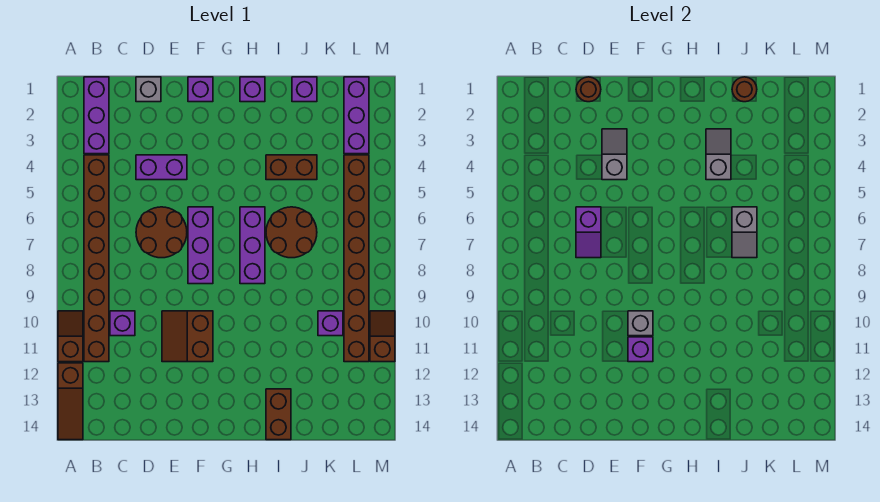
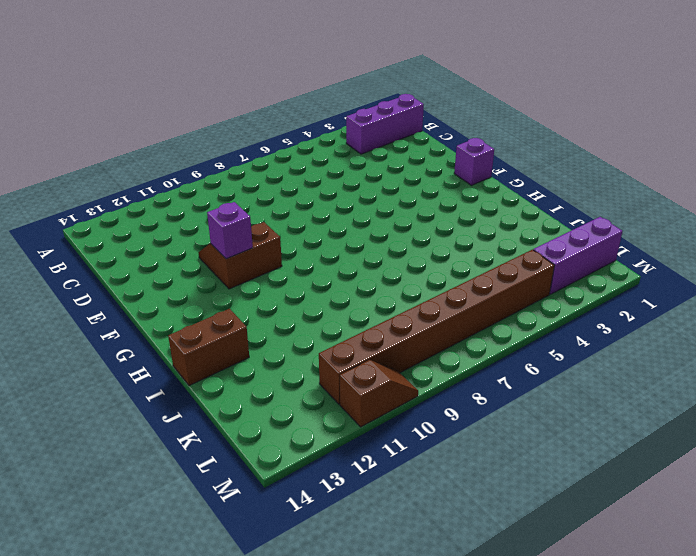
none -> brown slope A10:A11 level 1 top 11
none -> brown slope A12:A14 level 1 top 12
none -> brown brick B4:B11 level 1

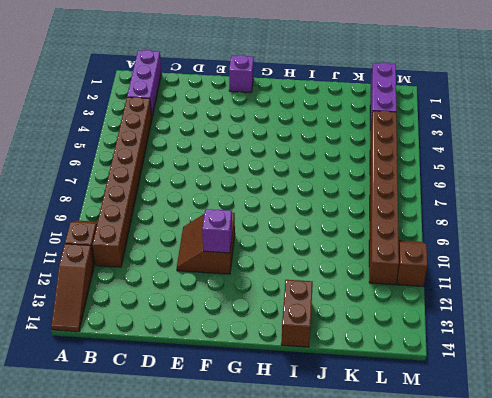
none -> purple brick C10 level 1
none -> grey brick D1 level 1
none -> purple brick D4:E4 level 1

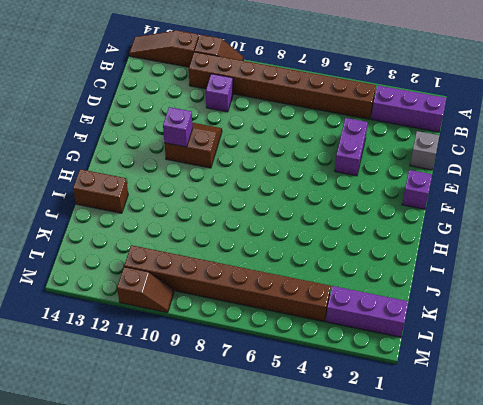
none -> brown round brick D6:E7 level 1
none -> purple brick F6:F8 level 1
none -> purple brick H1 level 1

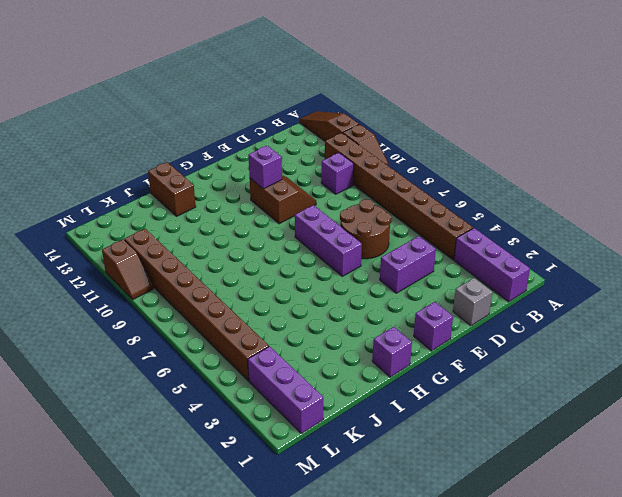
none -> purple brick H6:H8 level 1
none -> brown brick I4:J4 level 1
none -> brown round brick I6:J7 level 1

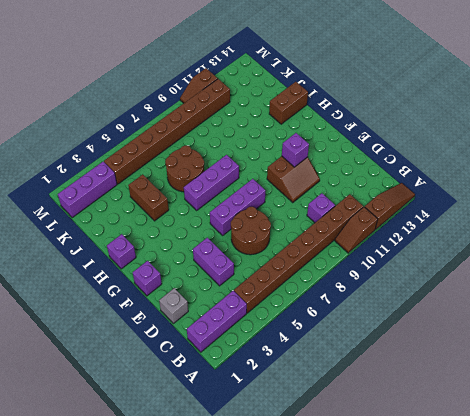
none -> purple brick J1 level 1
none -> purple brick K10 level 1
none -> brown round brick D1 level 2

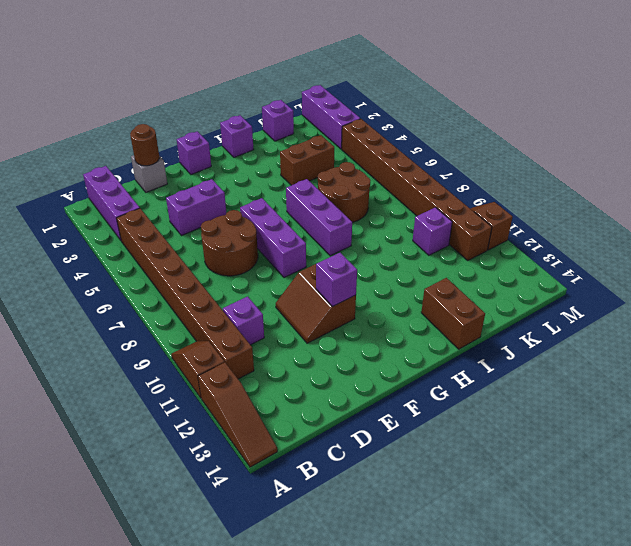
none -> purple slope D6:D7 level 2 top 6
none -> grey slope E3:E4 level 2 top 4
none -> grey brick F10 level 2

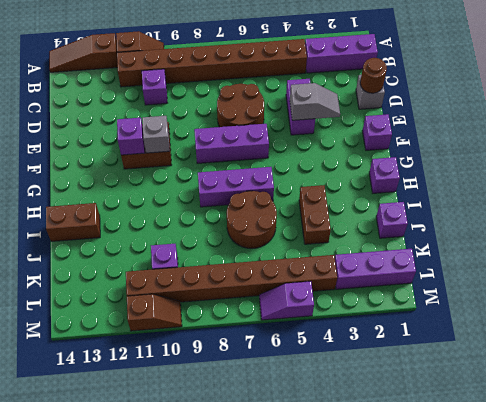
purple slope M5:M6 level 1 top 5 -> purple slope D6:D7 level 2 top 6
none -> grey slope I3:I4 level 2 top 4
none -> brown round brick J1 level 2
none -> grey slope J6:J7 level 2 top 6

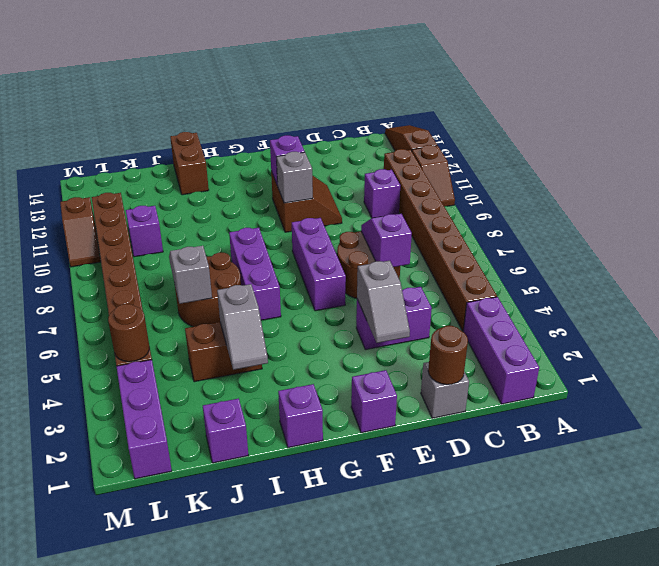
brown round brick L4 level 2 -> brown round brick J1 level 2

